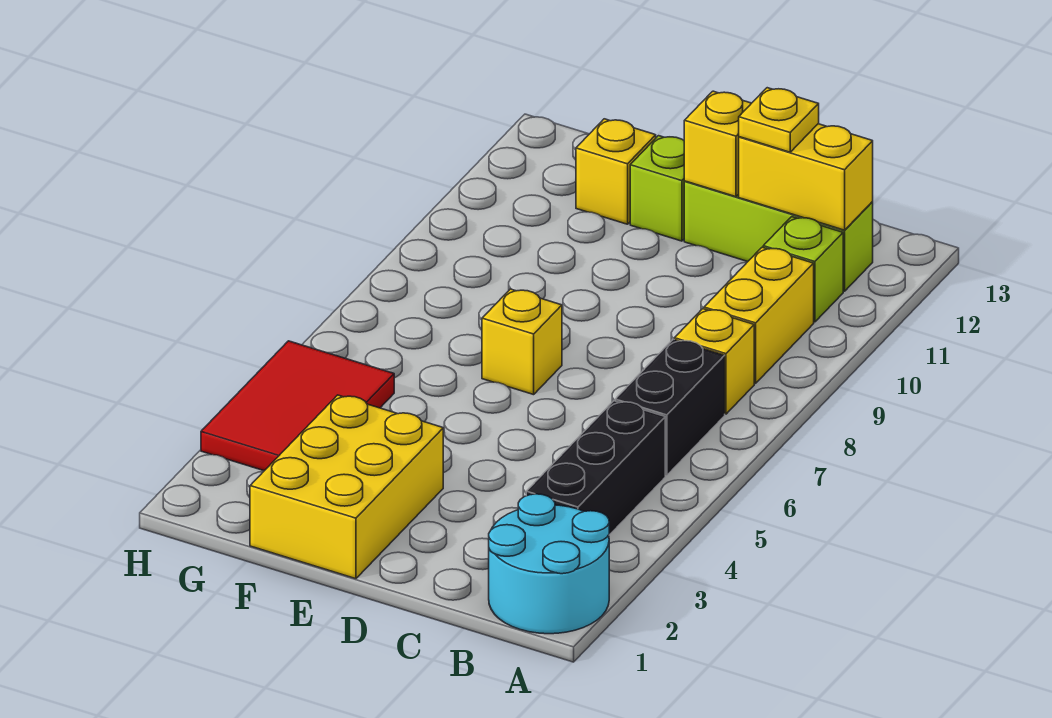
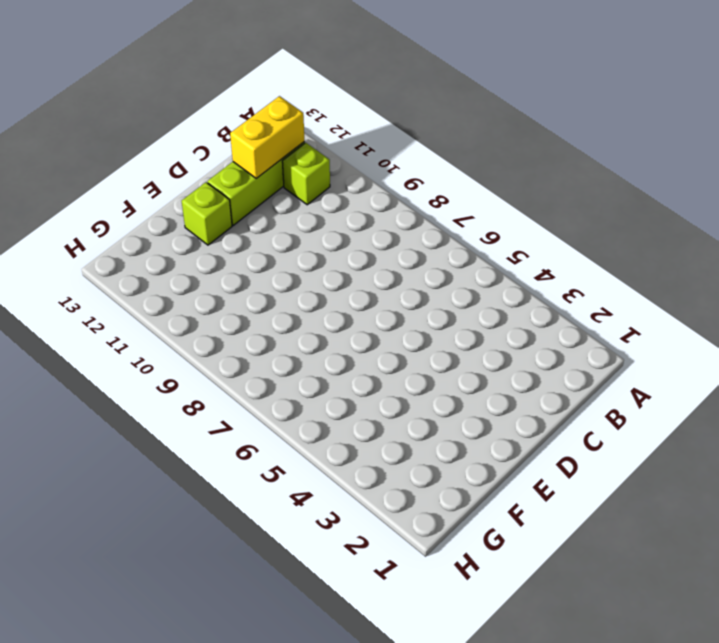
none -> cyan round brick A1:B2 level 1
none -> black brick B3:B5 level 1
none -> black brick B6:B7 level 1

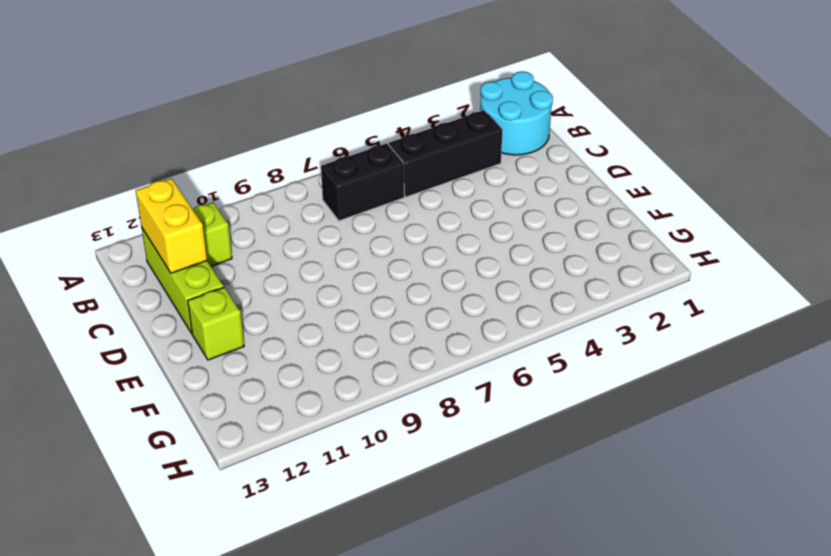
none -> yellow brick B8 level 1
none -> yellow brick B9:B10 level 1
none -> yellow brick E1:F3 level 1

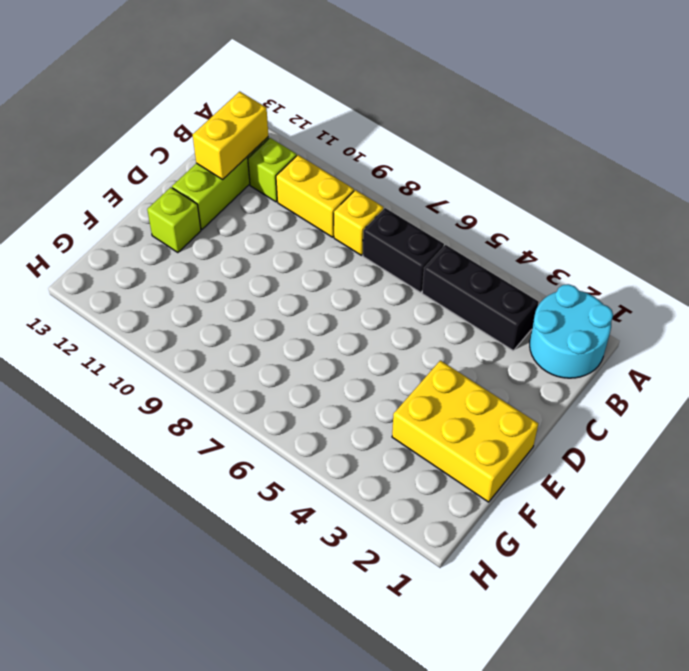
none -> yellow brick E7 level 1
none -> yellow brick F12 level 1
none -> red tile G3:H5 level 1

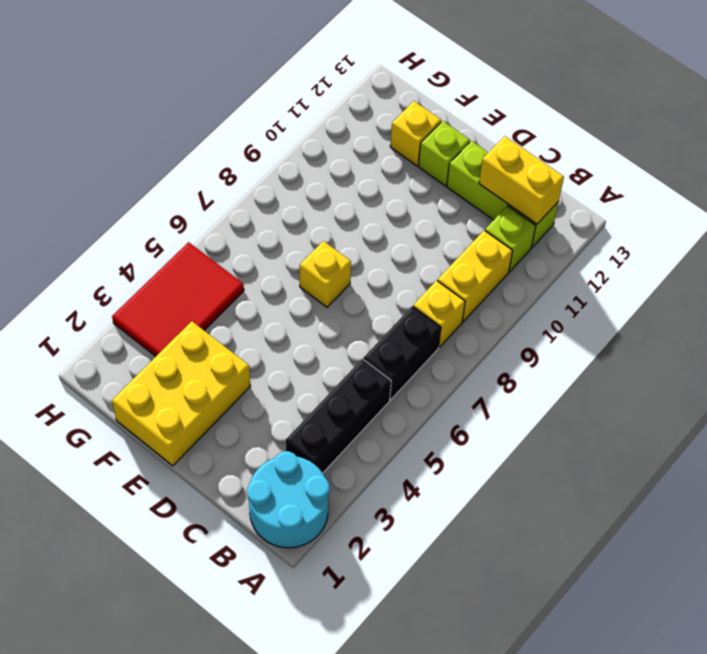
none -> yellow brick D12 level 2
none -> yellow plate C12 level 3

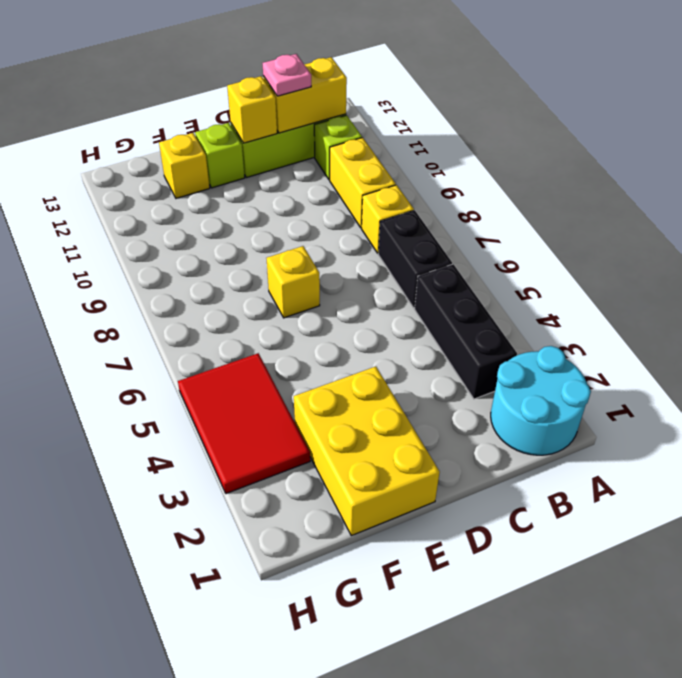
pink plate C12 level 3 -> yellow plate C12 level 3

